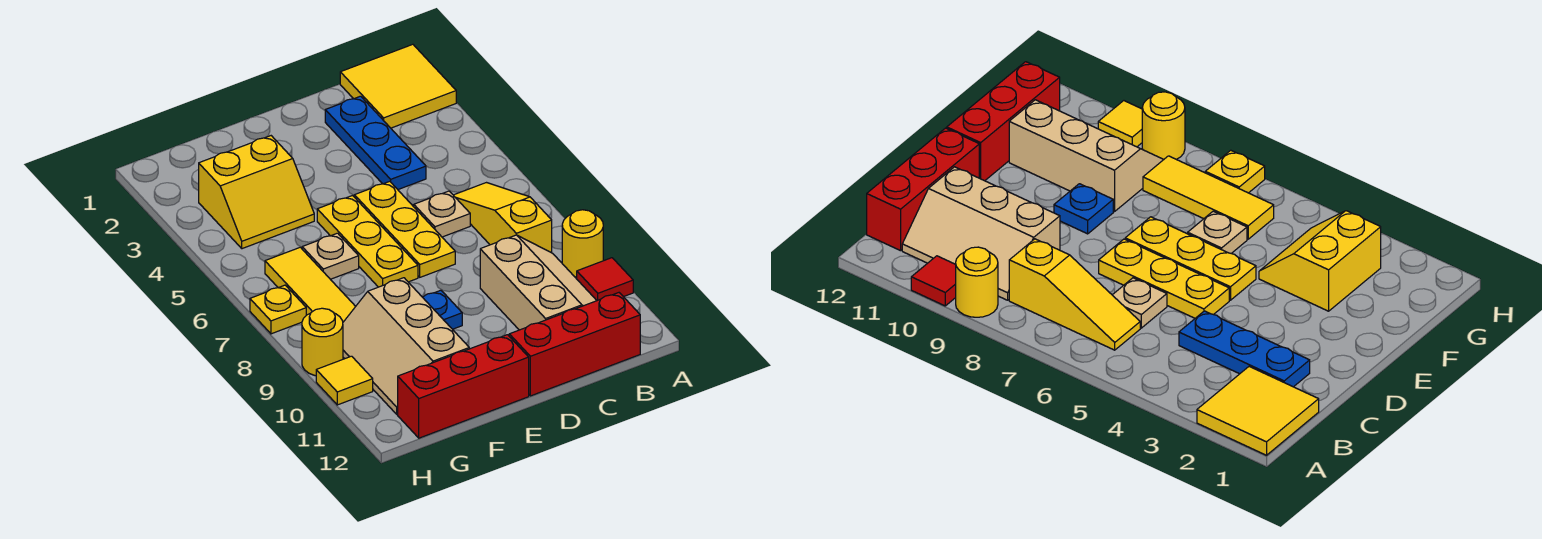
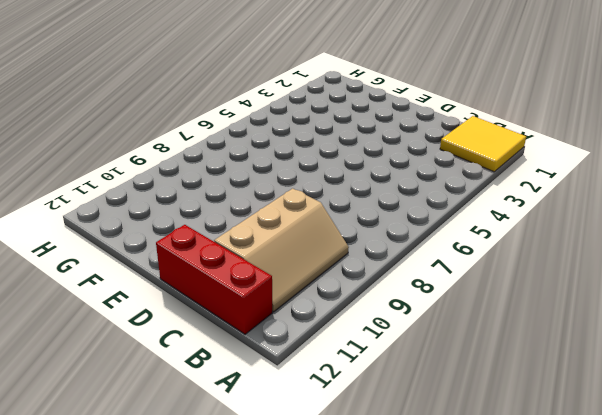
none -> yellow round brick A9 level 1
none -> red tile A10 level 1
none -> yellow slope B6:B8 level 1 top 8

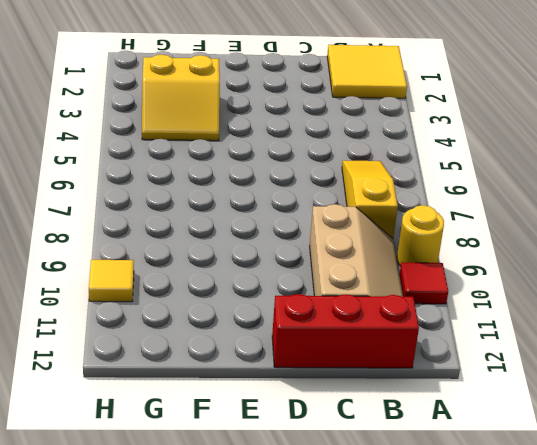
none -> blue plate C2:C4 level 1
none -> tan plate C6 level 1
none -> yellow plate D5:D7 level 1

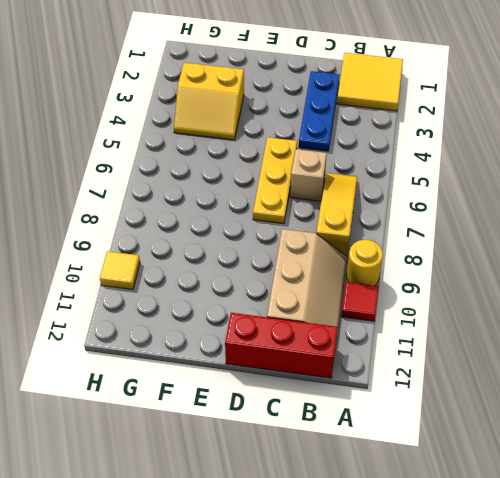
tan brick C6 level 1 -> tan plate C6 level 1
none -> yellow plate E5:E7 level 1
none -> blue plate E9 level 1
none -> red brick E12:G12 level 1

